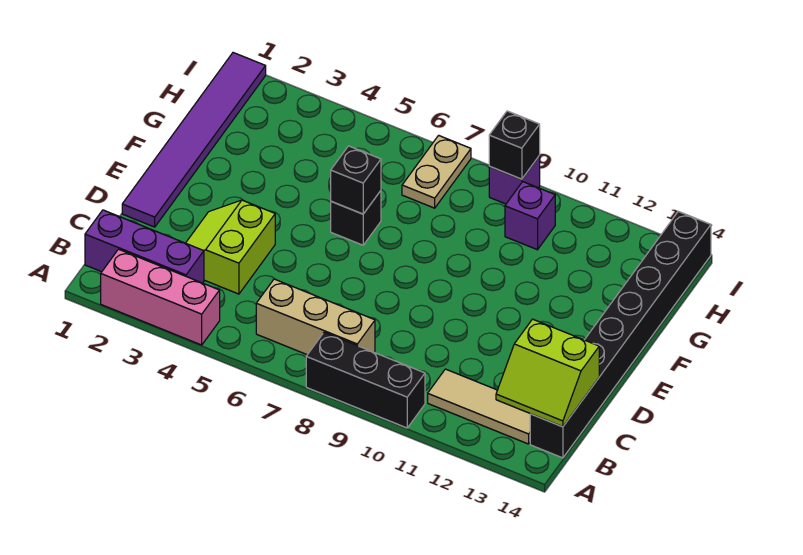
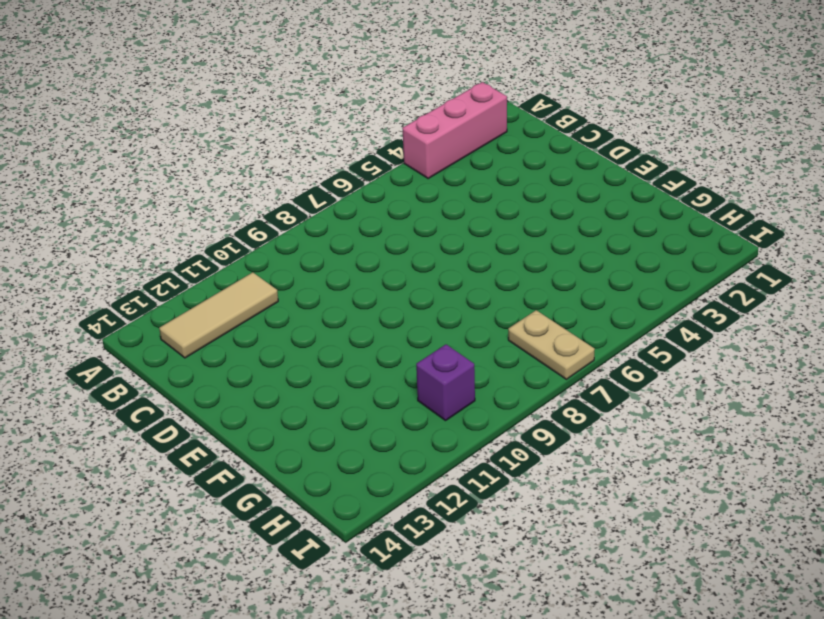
none -> black brick A8:A10 level 1
none -> purple brick B1:B3 level 1
none -> tan brick B6:B8 level 1

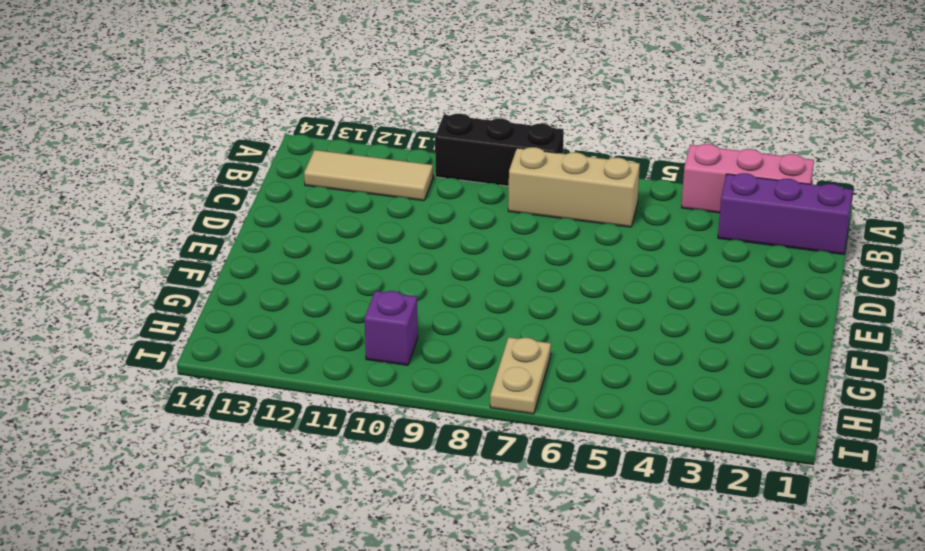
none -> black brick B14:I14 level 1
none -> lime slope C3:D4 level 1 top 4
none -> purple tile D1:I1 level 1

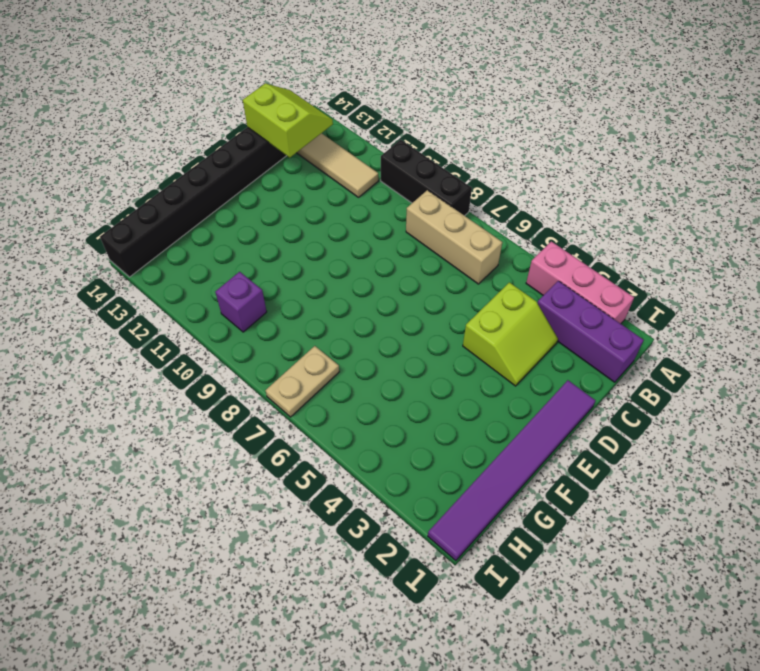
none -> black brick F6 level 1
none -> purple brick I9 level 1
none -> black brick F6 level 2

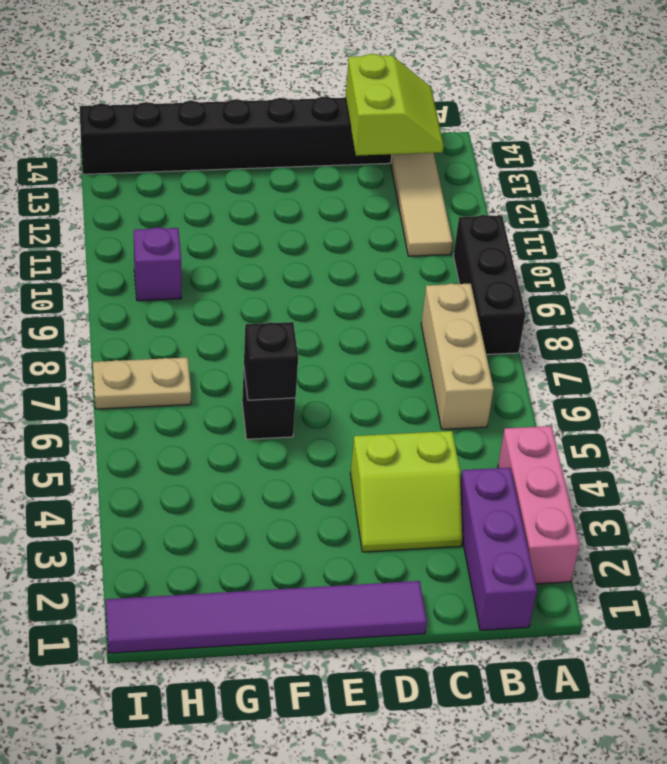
none -> purple brick I9 level 1
none -> black brick I9 level 2

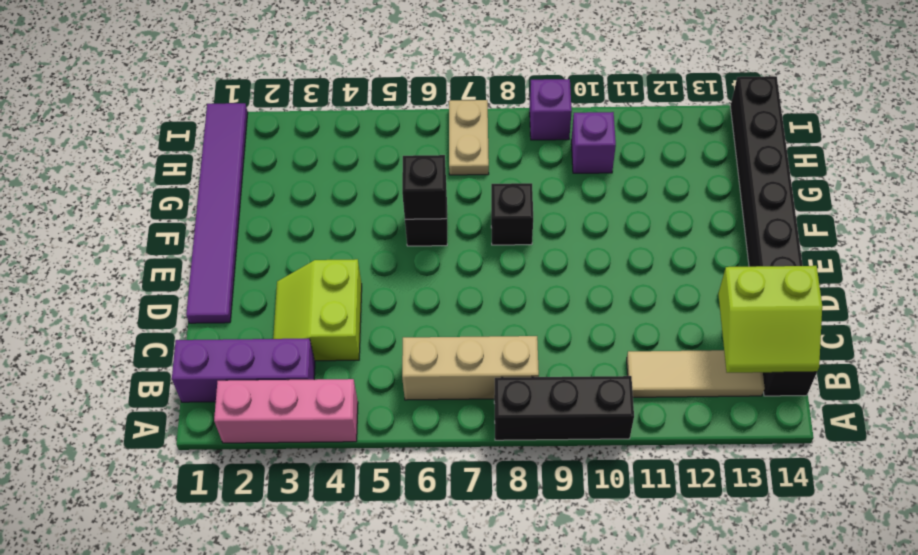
black brick F8 level 1 -> black brick I9 level 2

